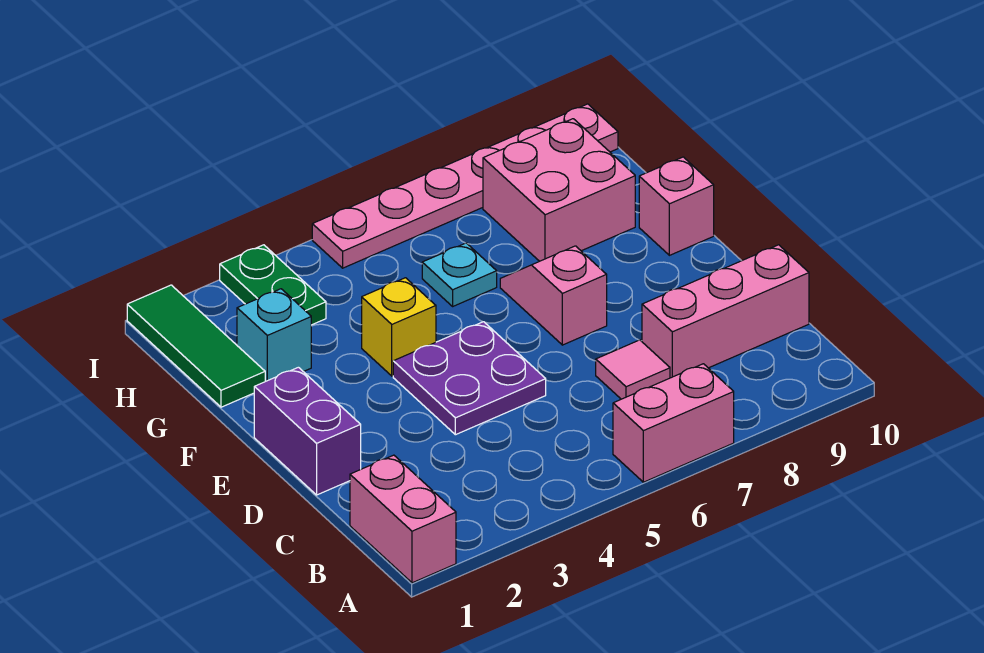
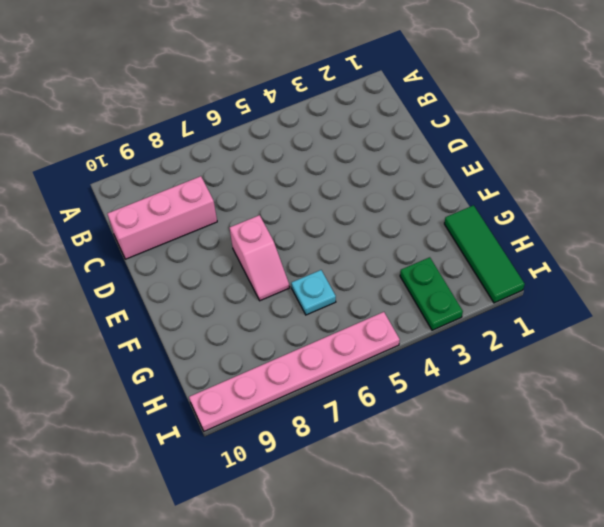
none -> pink brick A1:B1 level 1
none -> pink brick A6:A7 level 1
none -> pink tile C7 level 1

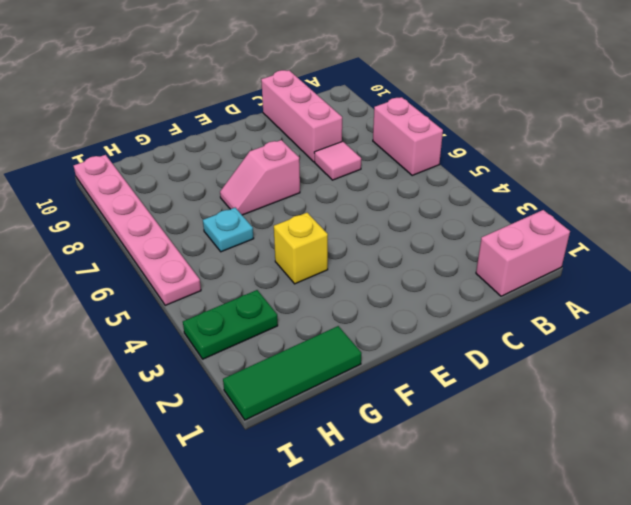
none -> purple brick D1:E1 level 1
none -> purple plate D4:E5 level 1
none -> pink brick F10 level 1

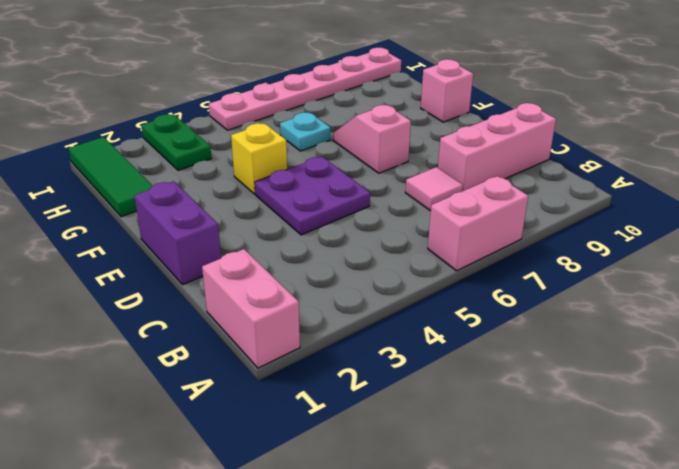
none -> cyan brick G2 level 1
none -> pink brick G8:H9 level 1

